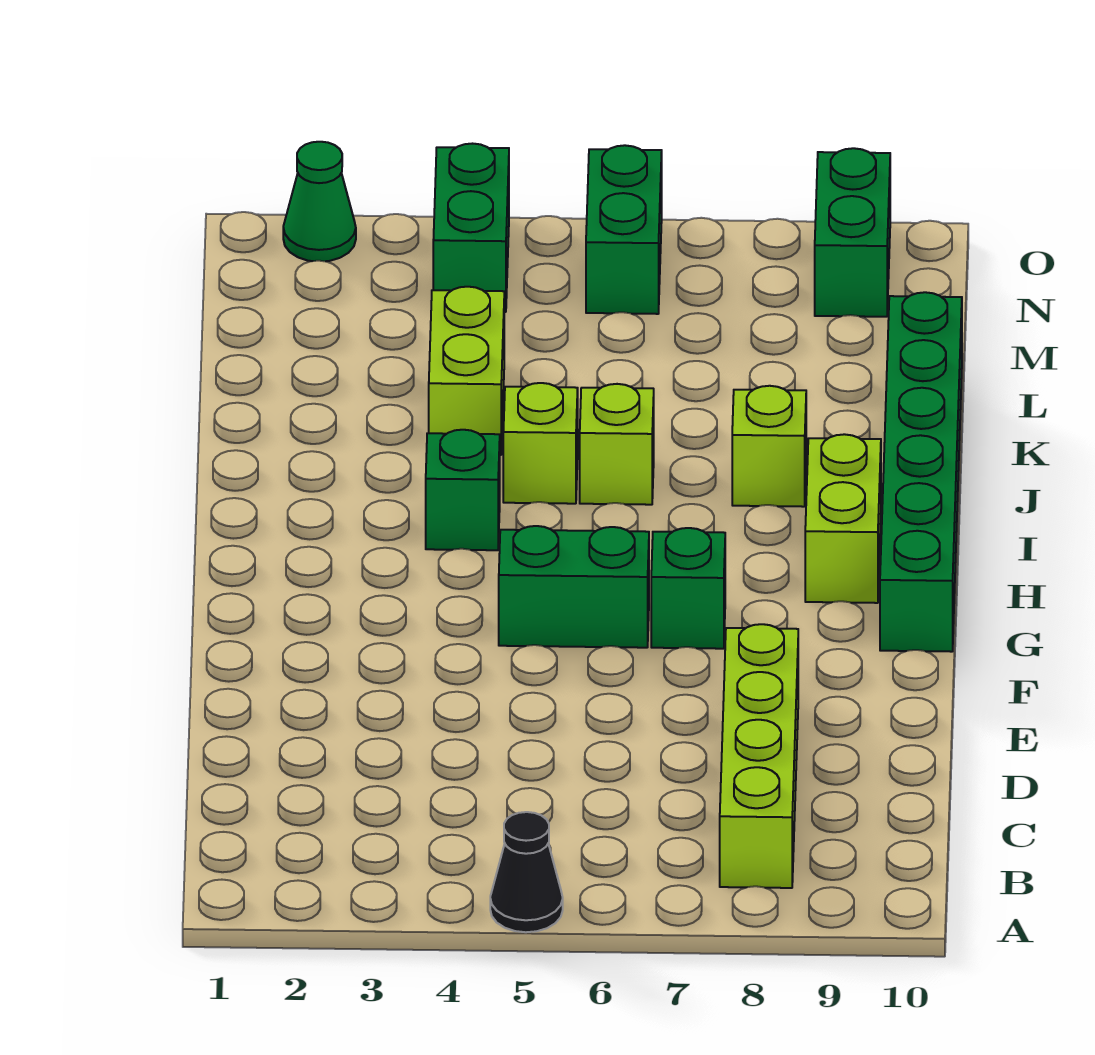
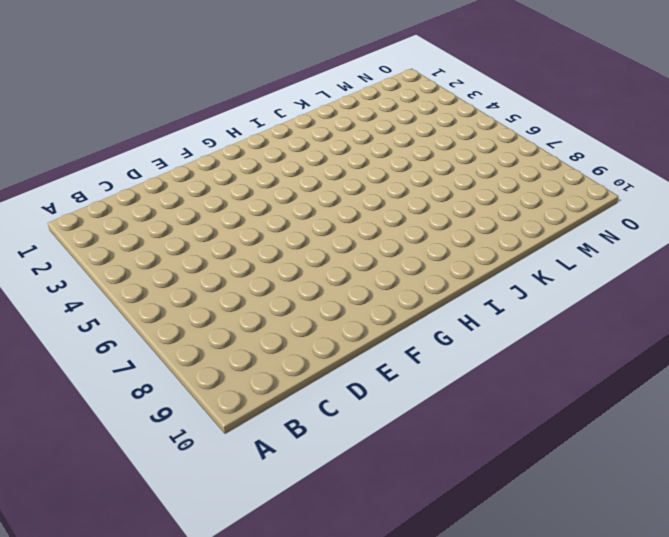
none -> black cone A5 level 1
none -> lime brick B8:E8 level 1
none -> green brick G5:G6 level 1

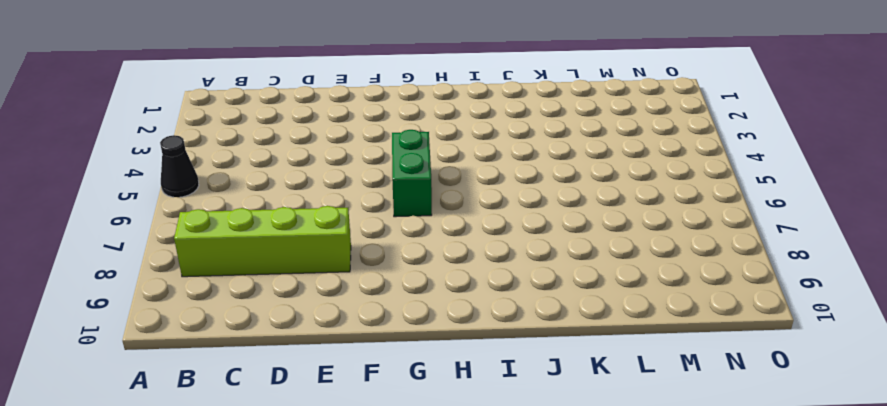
none -> green brick G7 level 1
none -> green brick G10:L10 level 1
none -> lime brick H9:I9 level 1

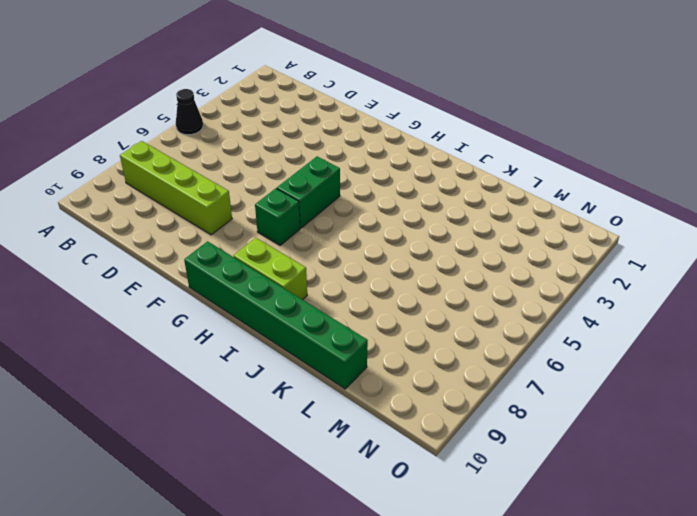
none -> green brick I4 level 1
none -> lime brick J5 level 1
none -> lime brick J6 level 1

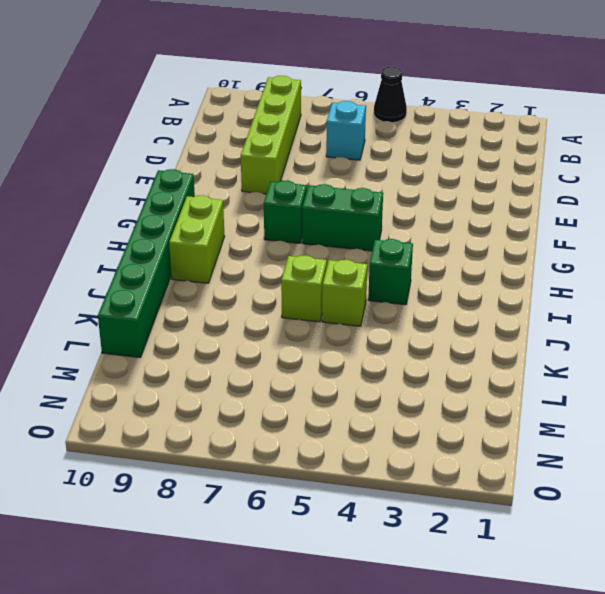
cyan brick C6 level 1 -> none
none -> lime brick J8 level 1
none -> lime brick K4:L4 level 1
none -> green brick N4:O4 level 1

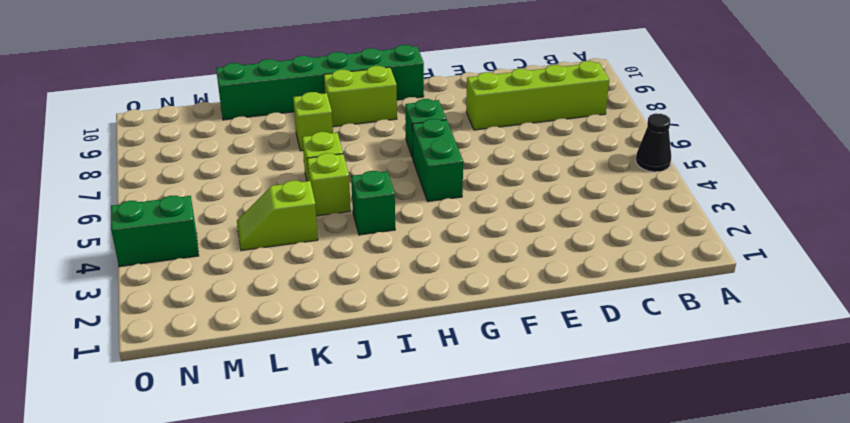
lime slope K4:L4 level 1 top K -> lime brick K4:L4 level 1
none -> green brick N6:O6 level 1
none -> green brick N9:O9 level 1
none -> green cone O2 level 1

